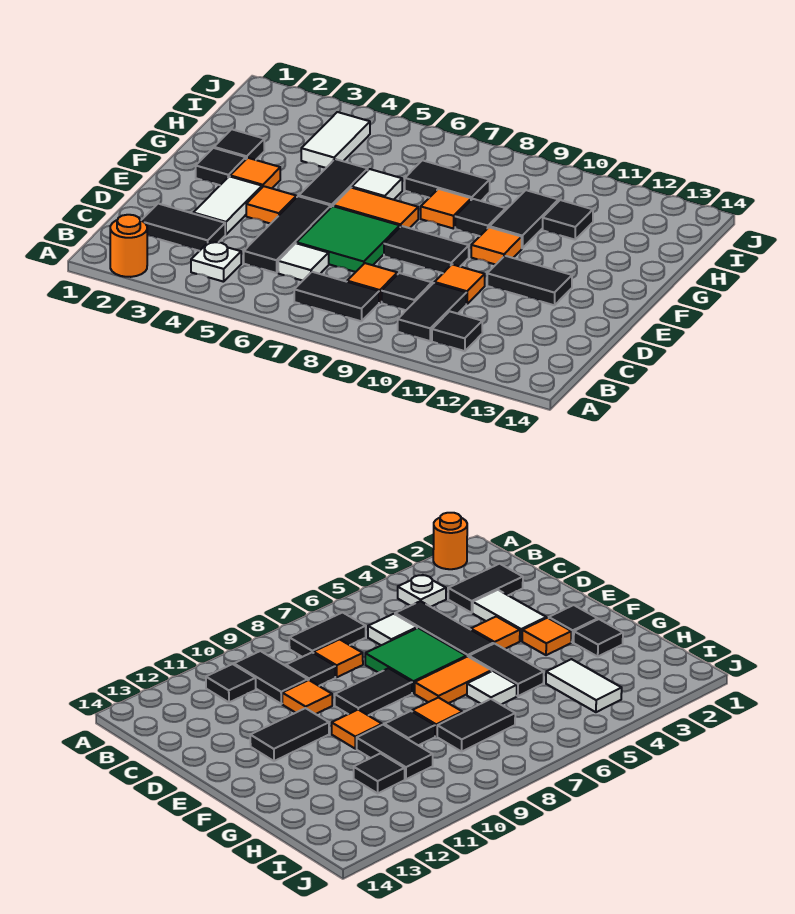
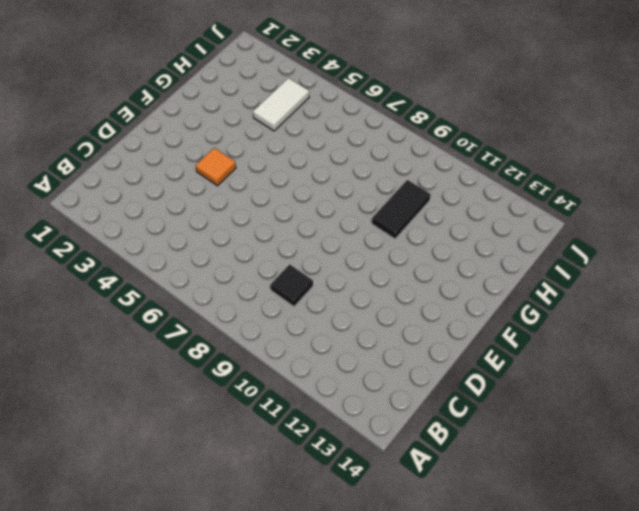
none -> orange round brick A2 level 1
none -> white plate B4 level 1
none -> black tile B7:B8 level 1

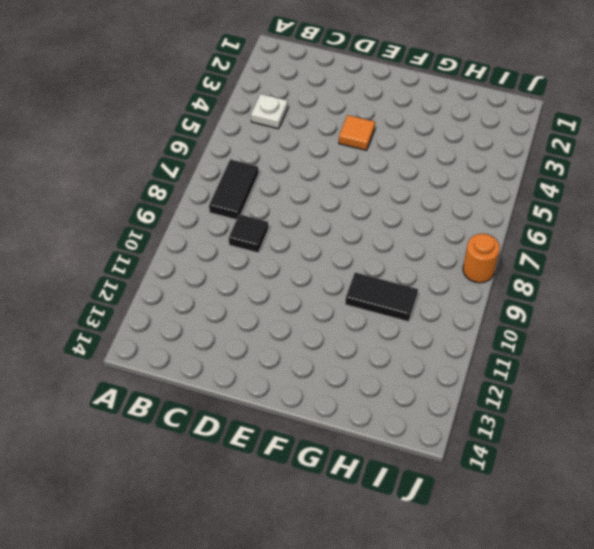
orange round brick J8 level 1 -> orange round brick A2 level 1
none -> black tile B10:C10 level 1
none -> black tile B11 level 1
none -> black tile C2:C3 level 1

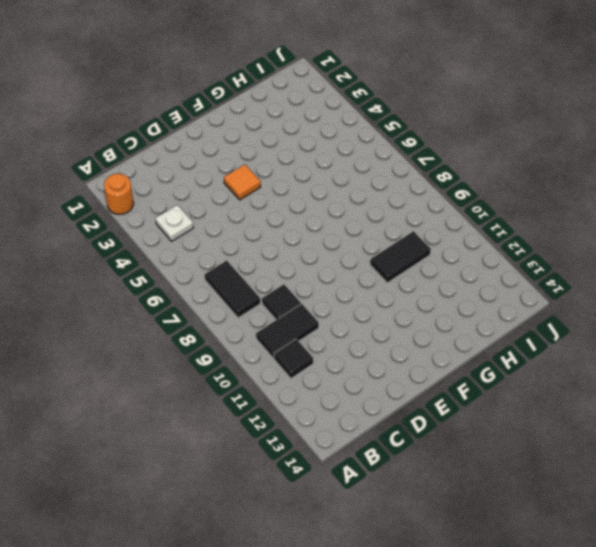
none -> black tile C2:C3 level 1
none -> black tile C5:E5 level 1
none -> white tile C6 level 1

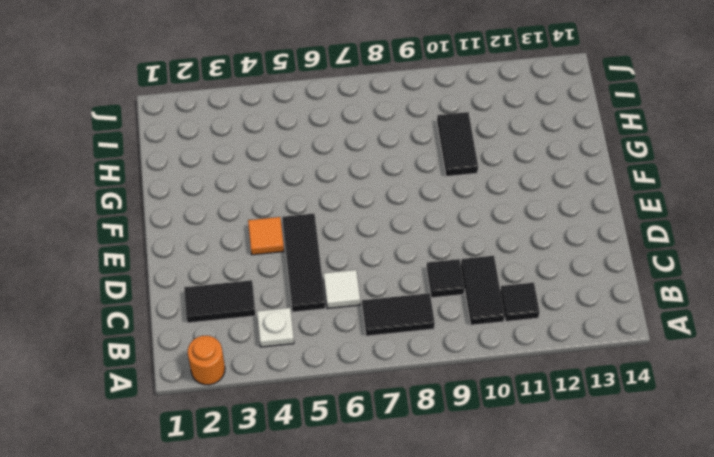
none -> orange tile C8 level 1
none -> white tile D3:E3 level 1
none -> green tile D6:E7 level 1

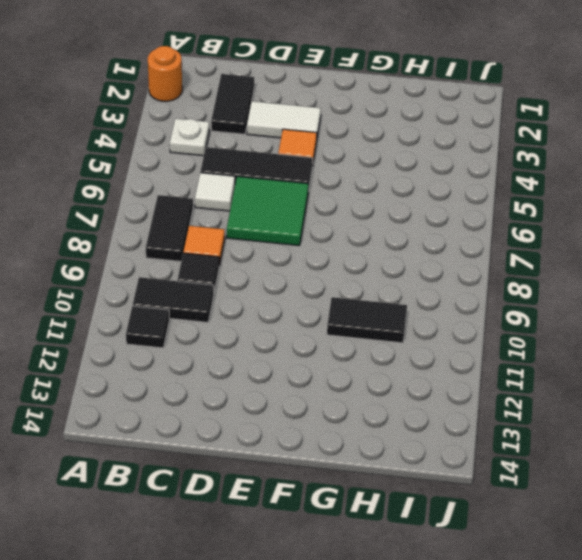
none -> orange tile D10 level 1
none -> black tile E8:E9 level 1
none -> black tile E11:E12 level 1

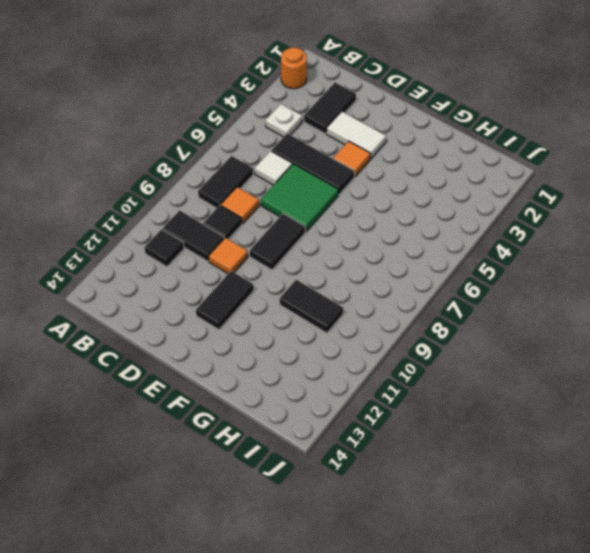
none -> black tile F2 level 1
none -> orange tile F3 level 1
none -> black tile F5:G5 level 1

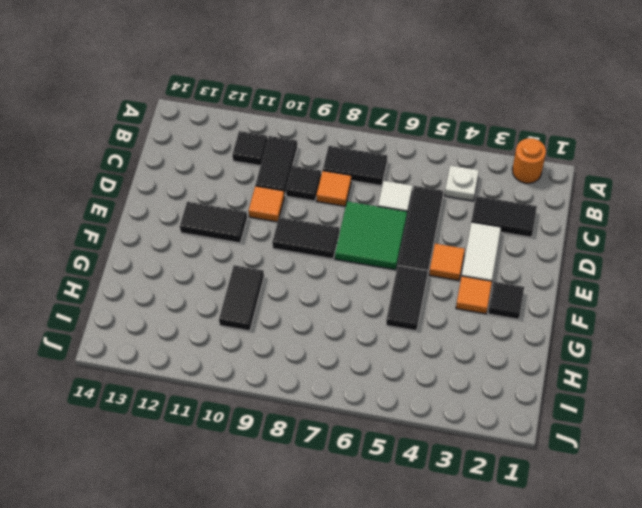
none -> orange tile F6:F7 level 1
none -> orange tile F10 level 1
none -> black tile G2 level 1

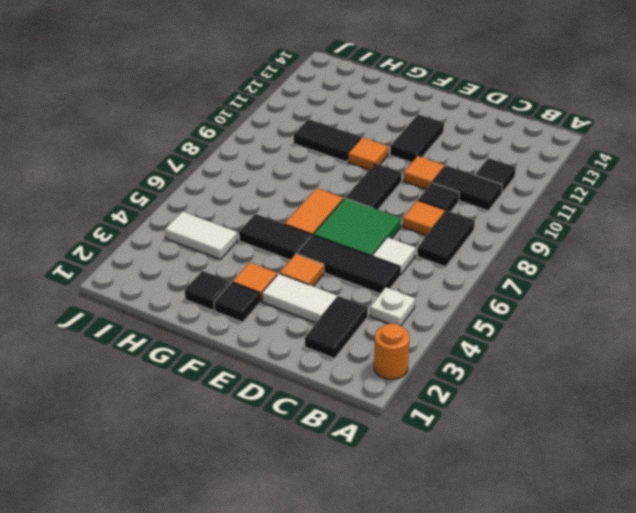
none -> white tile G6 level 1
none -> orange tile G8 level 1
none -> black tile G9 level 1

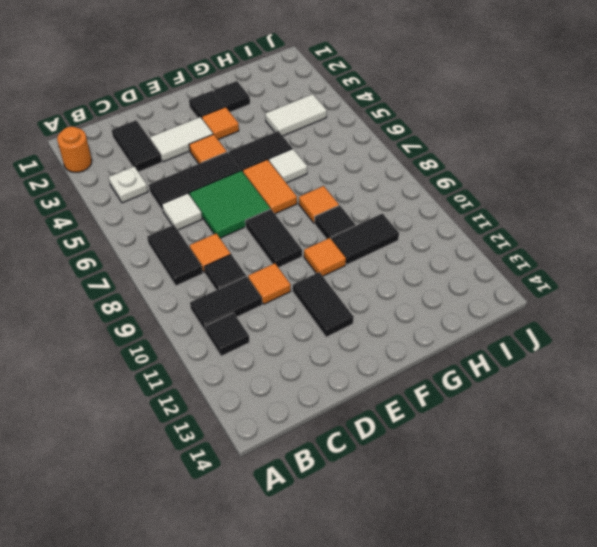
none -> black tile H7:H8 level 1
none -> black tile H11 level 1

